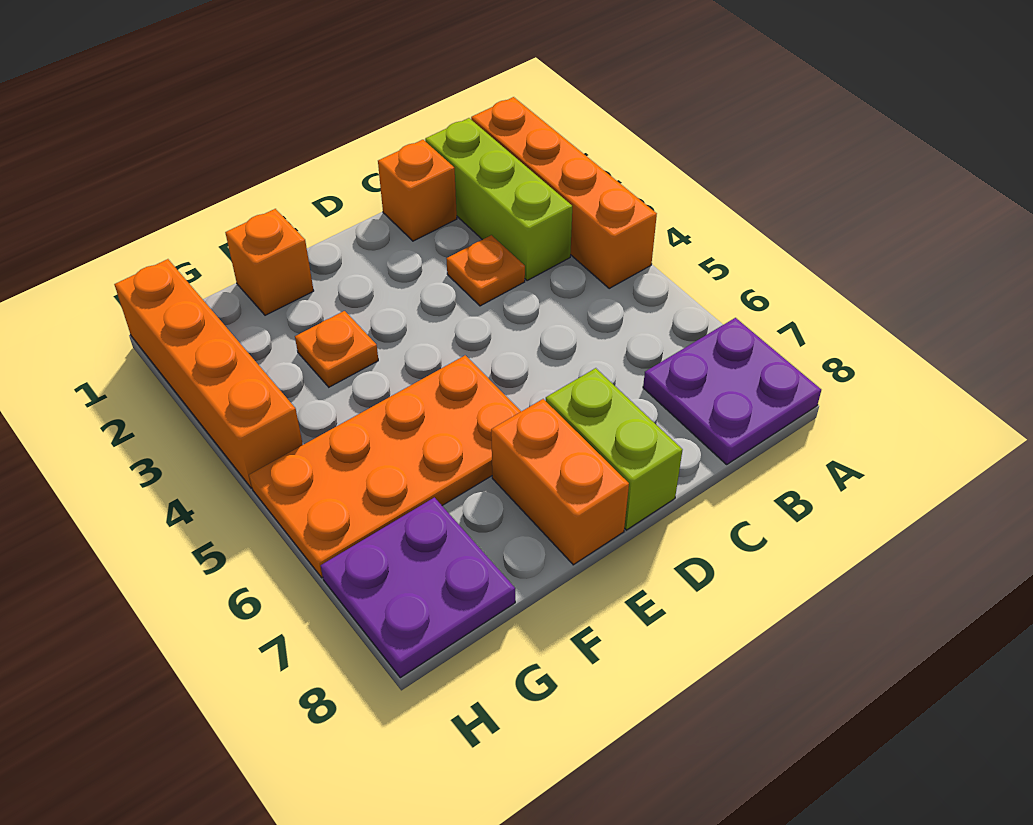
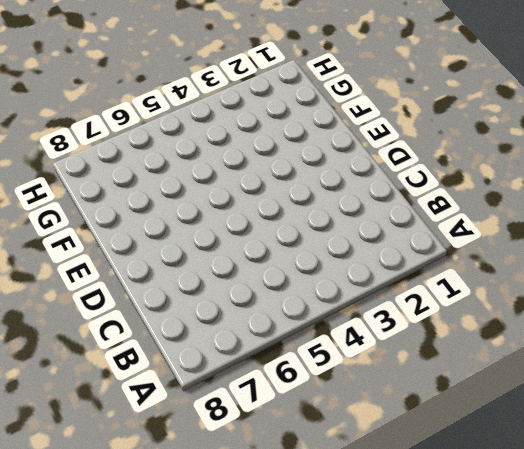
none -> orange brick A1:A4 level 1
none -> purple plate A7:B8 level 1
none -> lime brick B1:B3 level 1

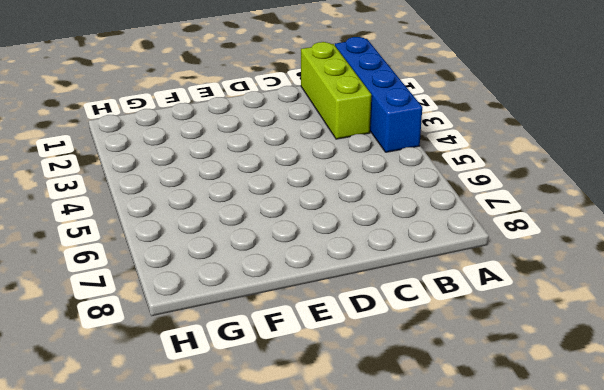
blue brick A1:A4 level 1 -> orange brick A1:A4 level 1
none -> purple plate A7:B8 level 1
none -> orange brick C1 level 1
none -> orange plate C3 level 1

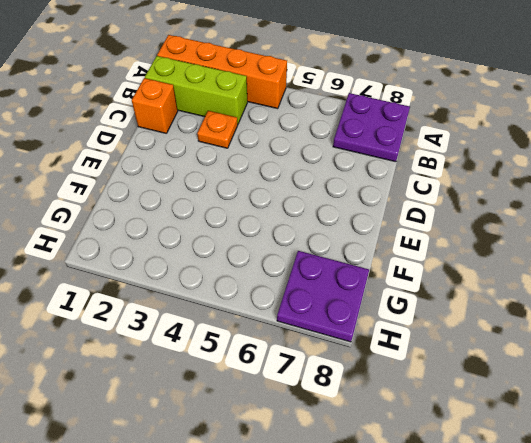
none -> lime brick D7:D8 level 1
none -> orange plate E5:H6 level 1
none -> orange brick E7:E8 level 1

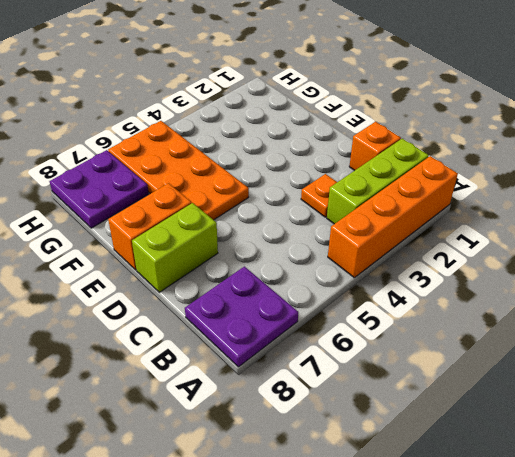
none -> orange brick F1 level 1
none -> orange plate F3 level 1
none -> orange brick H1:H4 level 1

